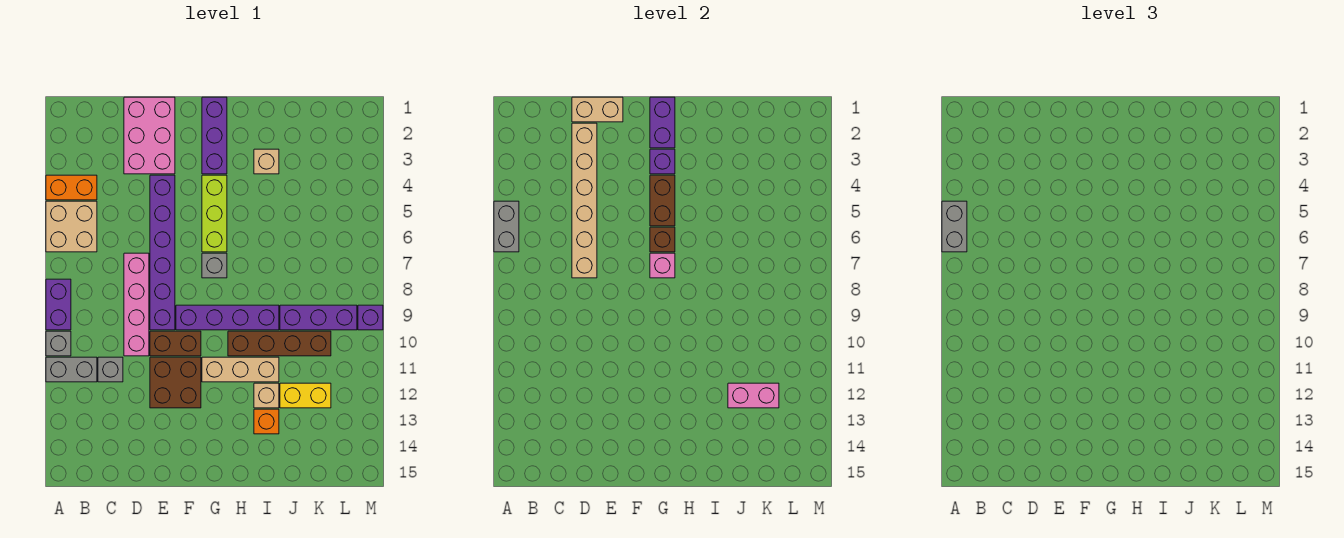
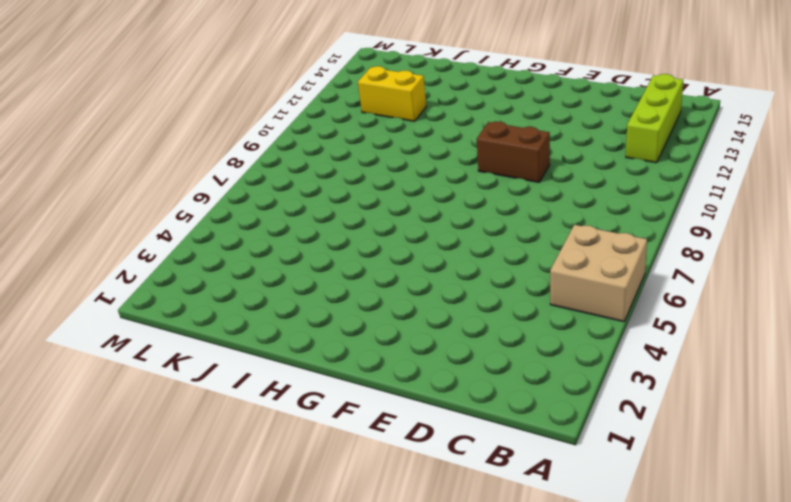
lime brick B12:B14 level 1 -> lime brick G4:G6 level 1
none -> orange brick A4:B4 level 1
none -> purple brick A8:A9 level 1
none -> grey brick A10 level 1
none -> grey brick A11:B11 level 1

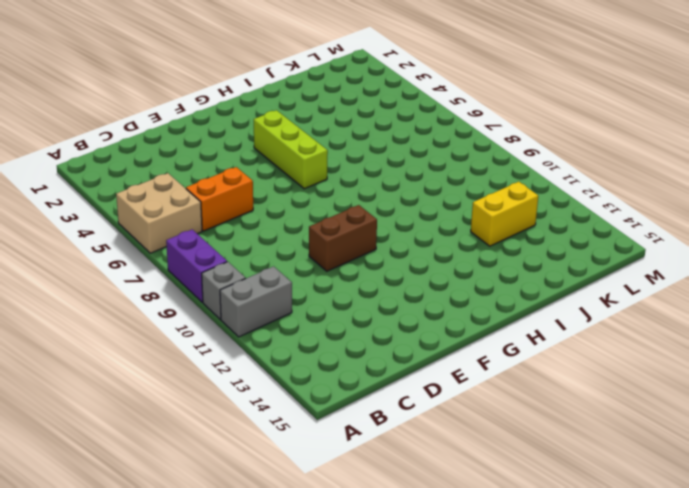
orange brick C6:D6 level 1 -> orange brick A4:B4 level 1
none -> grey brick C11 level 1
none -> pink brick D1:E3 level 1
none -> pink brick D7:D10 level 1
none -> purple brick E4:E9 level 1

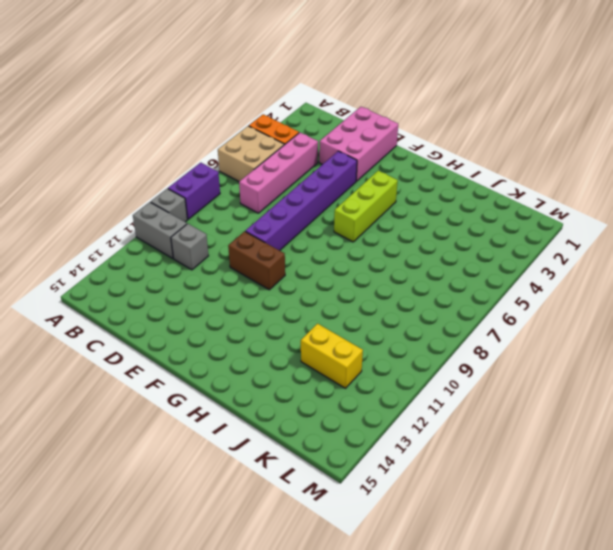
pink brick C4:C7 level 1 -> pink brick D7:D10 level 1
none -> brown brick E11:F12 level 1
none -> purple brick F9:I9 level 1
none -> purple brick G1:G3 level 1
none -> grey brick G7 level 1

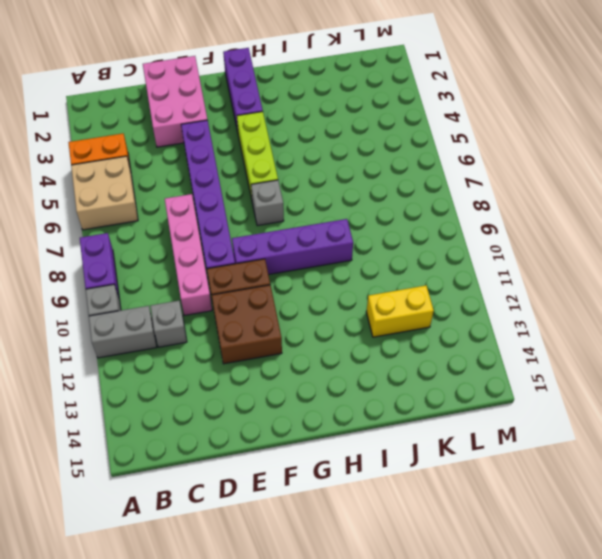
none -> tan brick G11:I11 level 1
none -> brown brick H10:K10 level 1
none -> tan brick I3 level 1
none -> tan brick I12 level 1

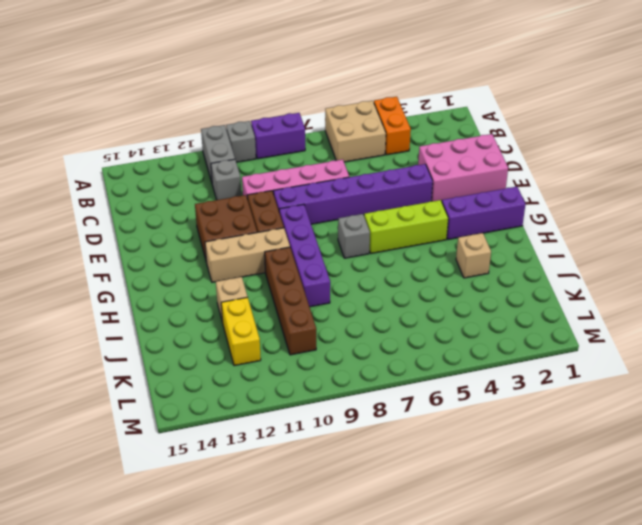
tan brick G10:G12 level 1 -> tan brick G11:I11 level 1
none -> orange brick I13 level 1
none -> purple brick J9:L9 level 1
none -> purple brick M9 level 1
none -> grey brick A5:A6 level 2

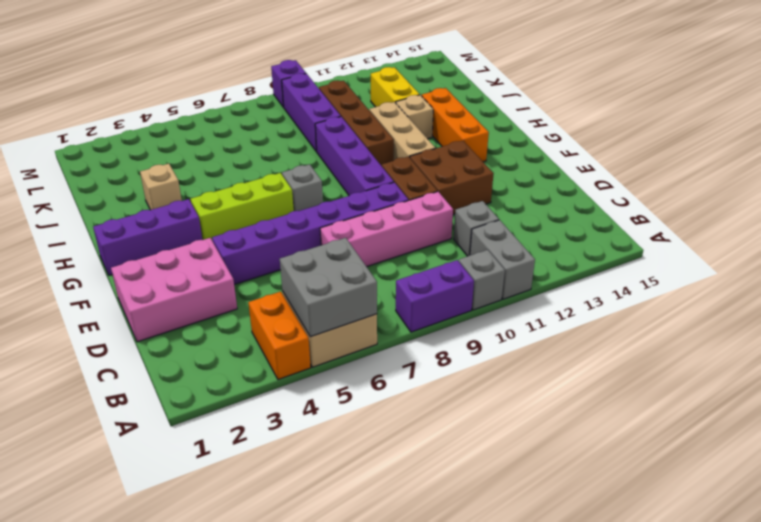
grey brick A5:B6 level 2 -> grey brick A5:A6 level 2
orange brick G13:I13 level 1 -> orange brick I13 level 1
none -> tan brick D1:E1 level 2
none -> tan brick D2:D7 level 2
none -> purple brick G1:G2 level 2
none -> purple brick G3 level 2

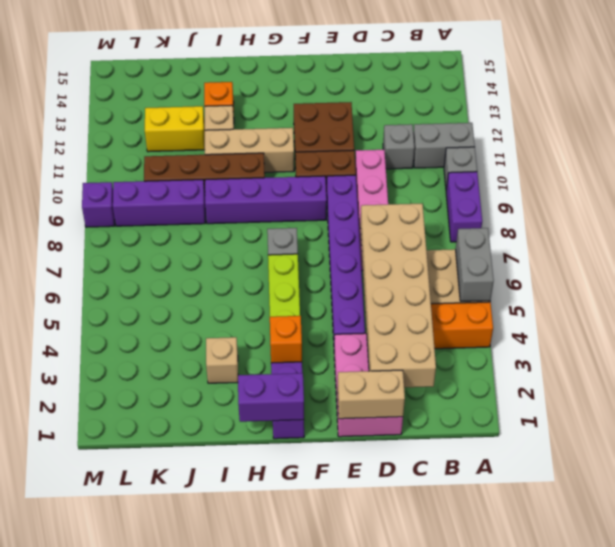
tan brick C2:D7 level 2 -> tan brick D2:D7 level 2
purple brick G1:H1 level 2 -> purple brick G1:G2 level 2
orange brick G3 level 2 -> purple brick G3 level 2
none -> brown brick G4:G5 level 2
none -> brown brick G6 level 2
none -> pink brick G7 level 2
none -> pink brick J12:K12 level 2

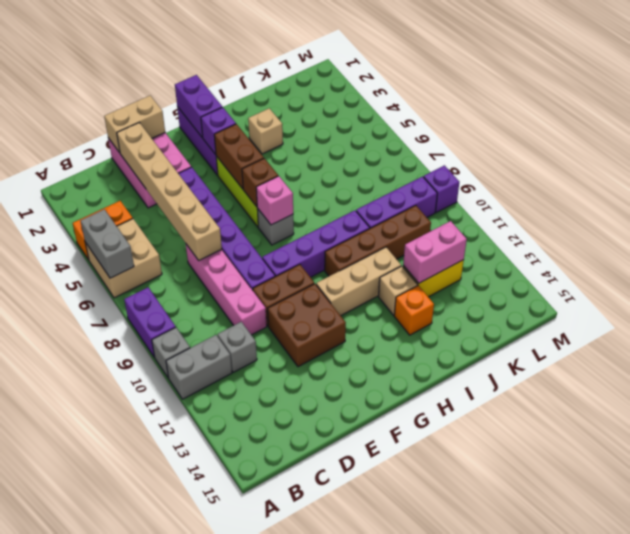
none -> grey brick A5:A6 level 3

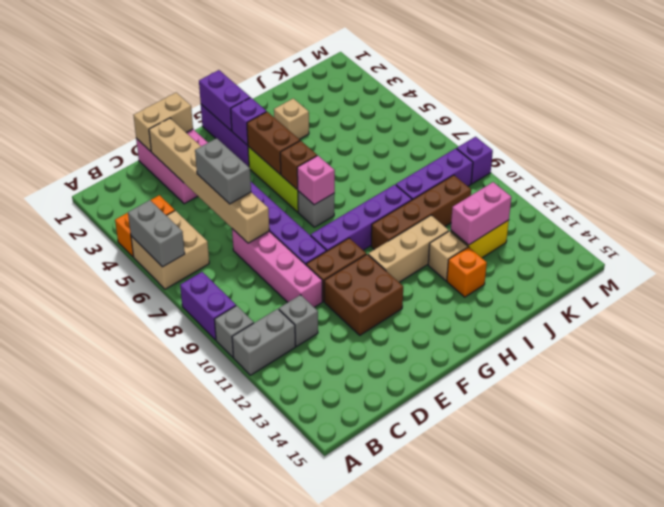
grey brick D5:D6 level 3 -> grey brick A5:A6 level 3

